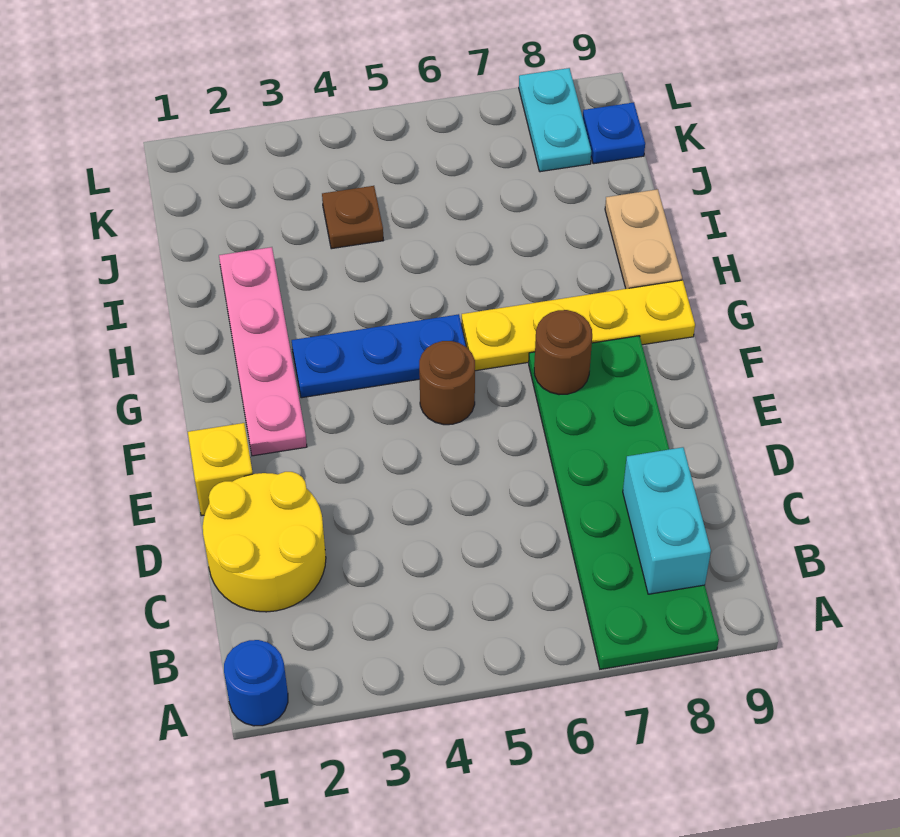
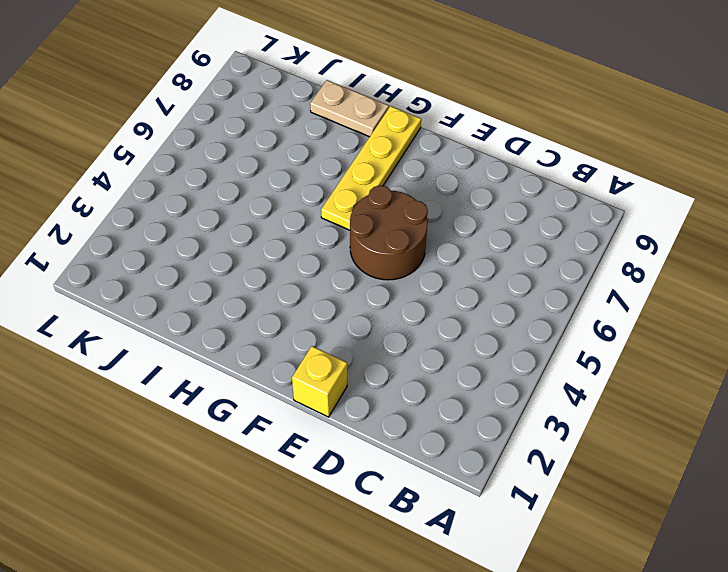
brown round brick E5:F6 level 1 -> brown round brick F5 level 1
none -> blue round brick A1 level 1
none -> green plate A7:F8 level 1
none -> yellow round brick C1:D2 level 1

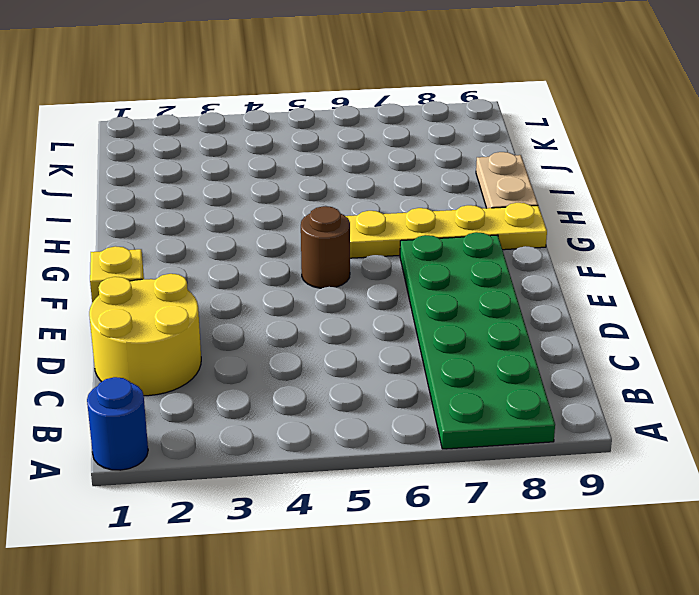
none -> pink plate F2:I2 level 1
none -> blue plate G3:G5 level 1
none -> brown plate J4 level 1

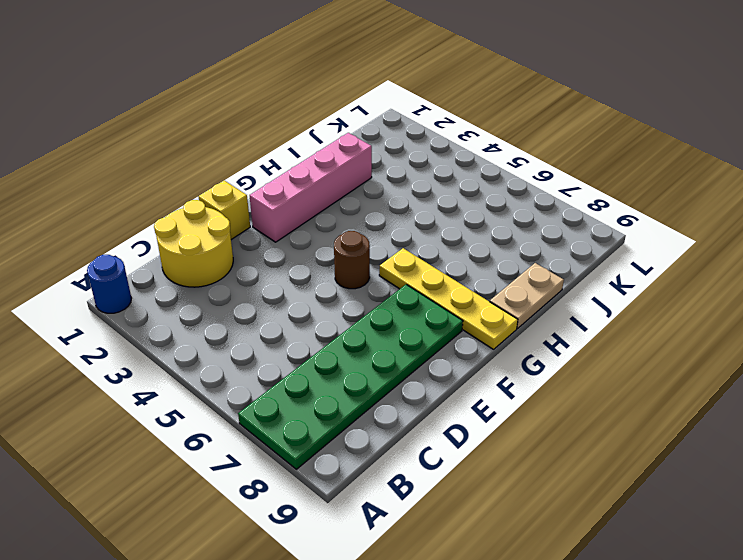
pink brick F2:I2 level 1 -> pink plate F2:I2 level 1
none -> blue plate G3:G5 level 1
none -> brown plate J4 level 1
none -> cyan plate K8:L8 level 1

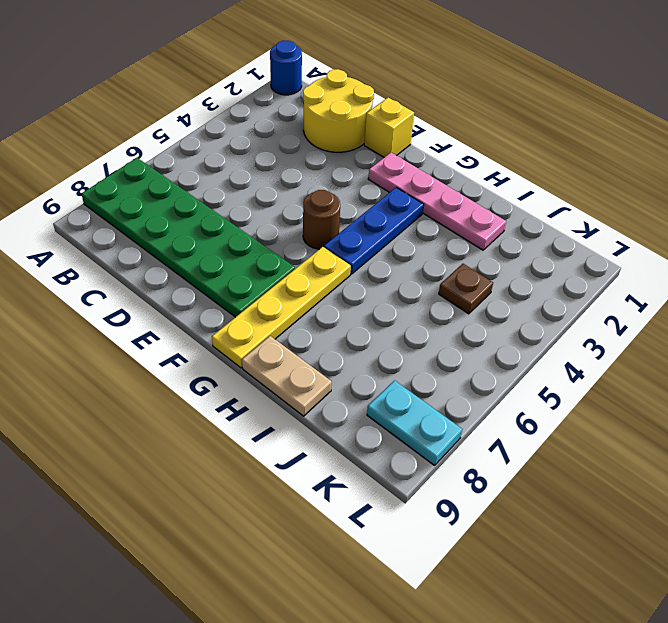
none -> blue plate K9 level 1
none -> cyan brick B8:C8 level 2
none -> brown round brick F7 level 2

